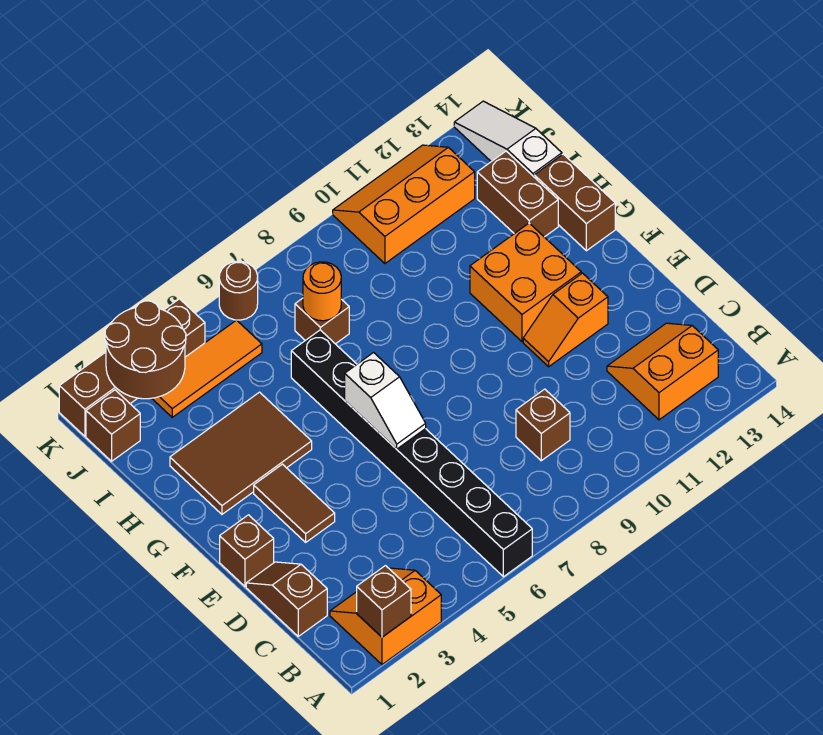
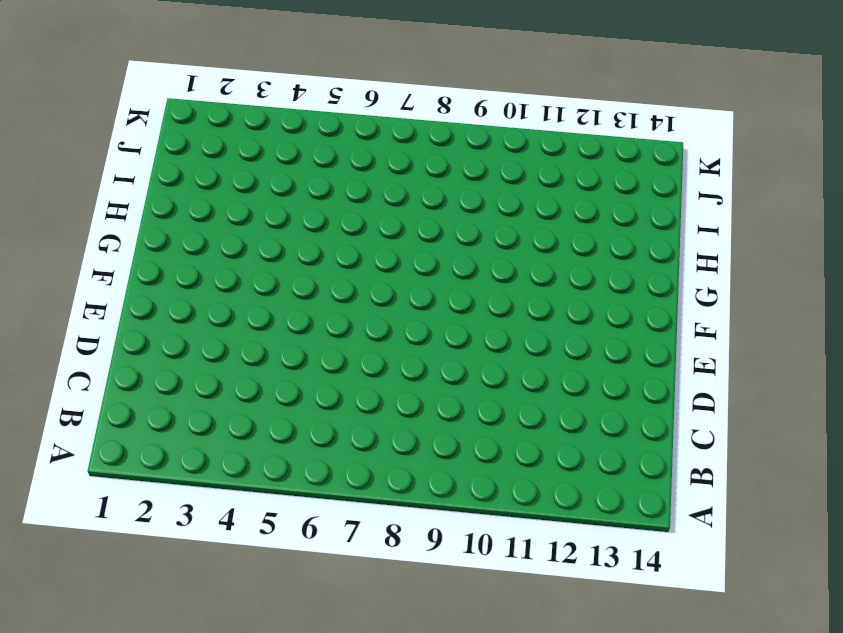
none -> orange slope A2:B3 level 1 top A
none -> black brick A6:H6 level 1
none -> orange slope B12:C13 level 1 top B

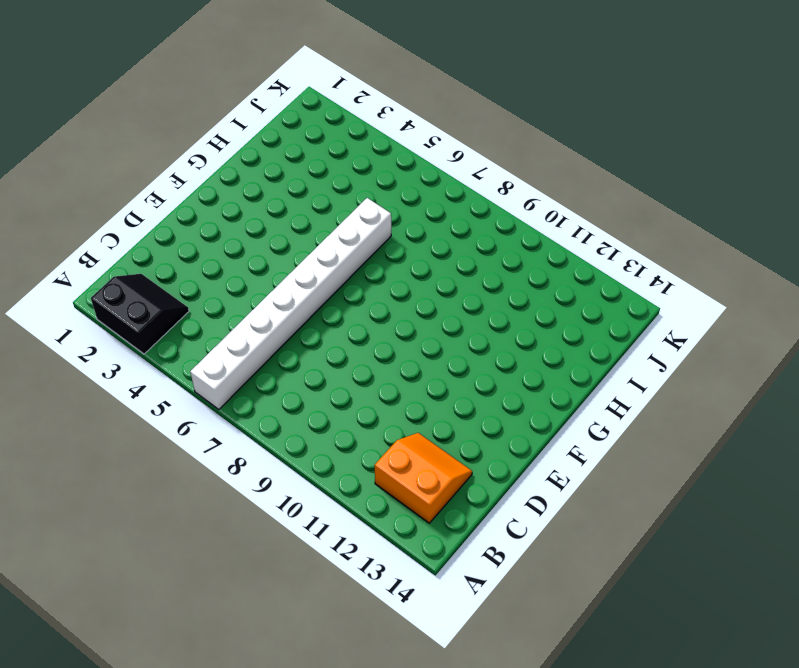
black slope A2:B3 level 1 top A -> orange slope A2:B3 level 1 top A
white brick A6:H6 level 1 -> black brick A6:H6 level 1
none -> brown slope C1:D1 level 1 top C
none -> brown brick C9 level 1
none -> brown brick E1 level 1

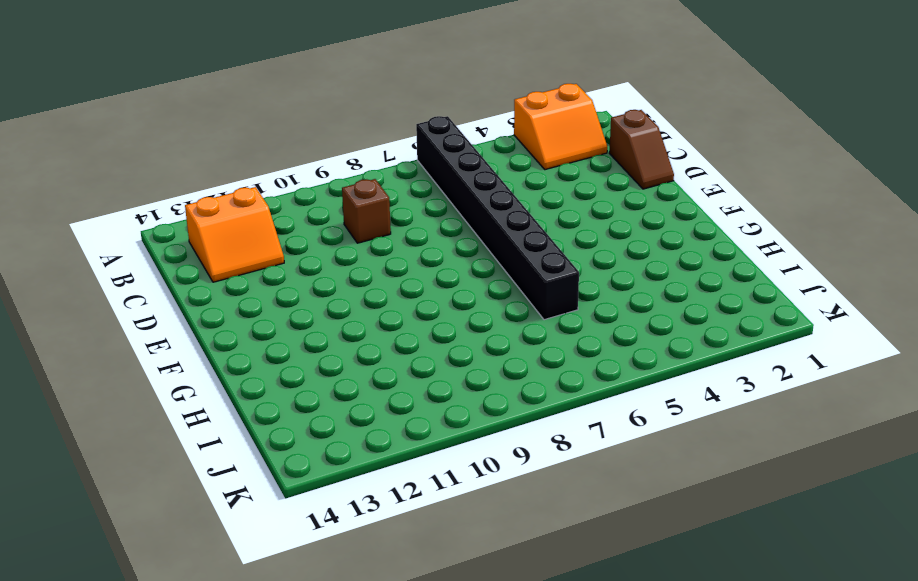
none -> brown brick E1 level 1
none -> brown tile E3:F3 level 1
none -> orange slope E11:E12 level 1 top 12

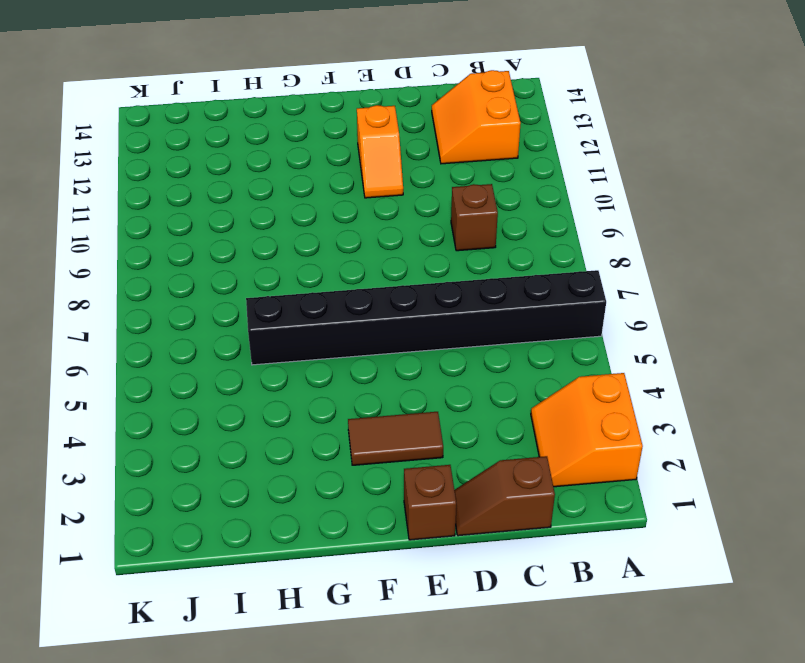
none -> orange brick F11:G12 level 1
none -> brown tile G2:H4 level 1
none -> brown brick G14:H14 level 1

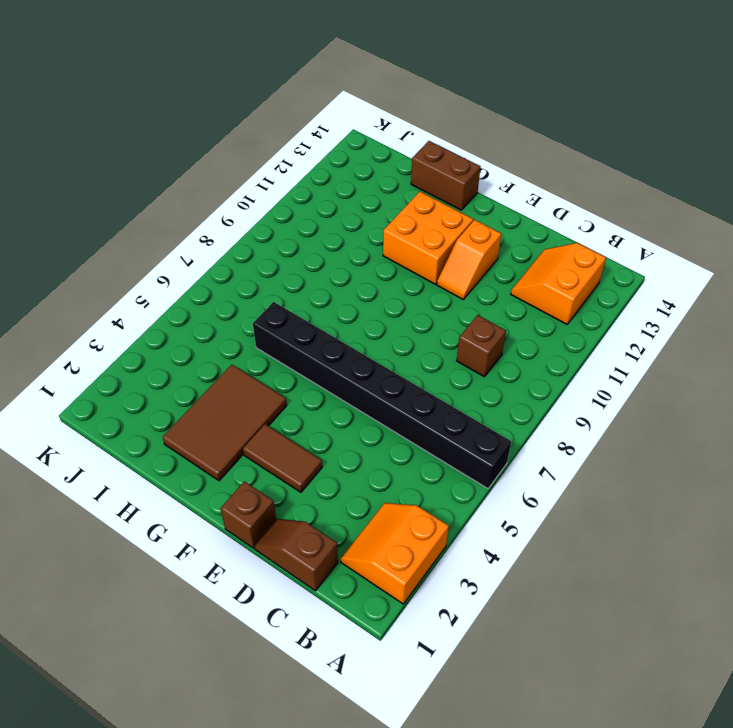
none -> brown brick H13:I13 level 1
none -> brown brick I7 level 1
none -> white slope I14:K14 level 1 top I

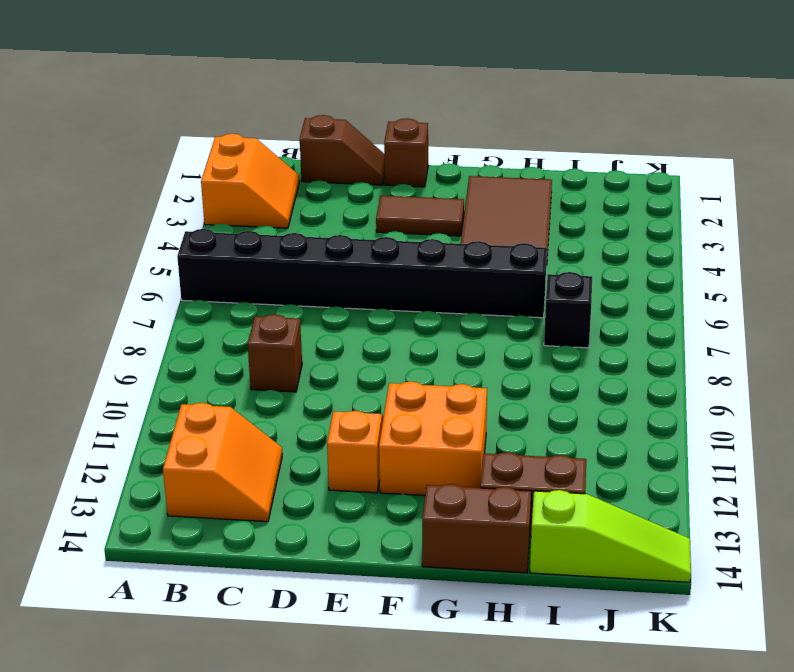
black brick I7 level 1 -> brown brick I7 level 1
lime slope I14:K14 level 1 top I -> white slope I14:K14 level 1 top I
none -> brown brick J1 level 1
none -> orange tile J3:J5 level 1
none -> orange slope J10:K12 level 1 top J

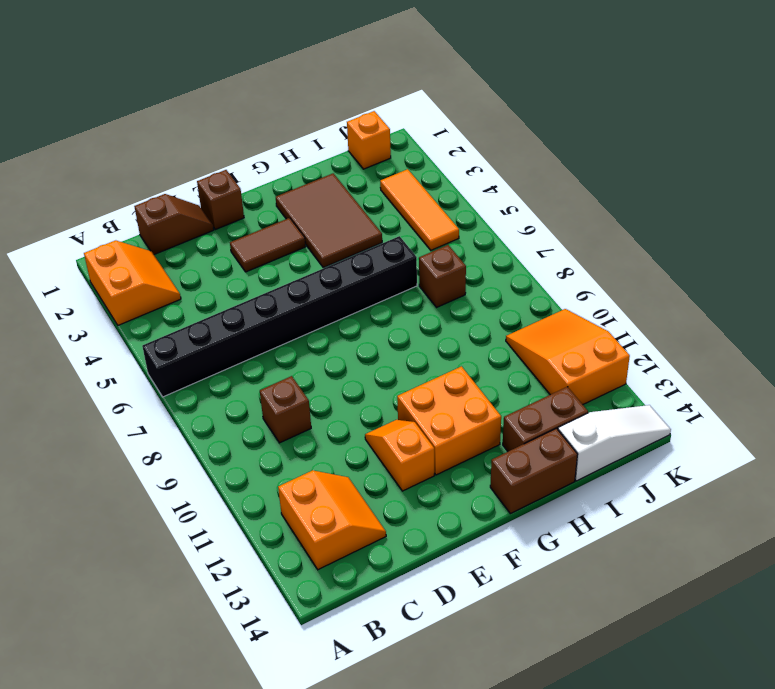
orange brick J1 level 1 -> brown brick J1 level 1
orange slope J10:K12 level 1 top 12 -> orange slope J10:K12 level 1 top J
none -> brown brick K1:K4 level 1
none -> brown round brick K6 level 1
none -> brown brick A2 level 2

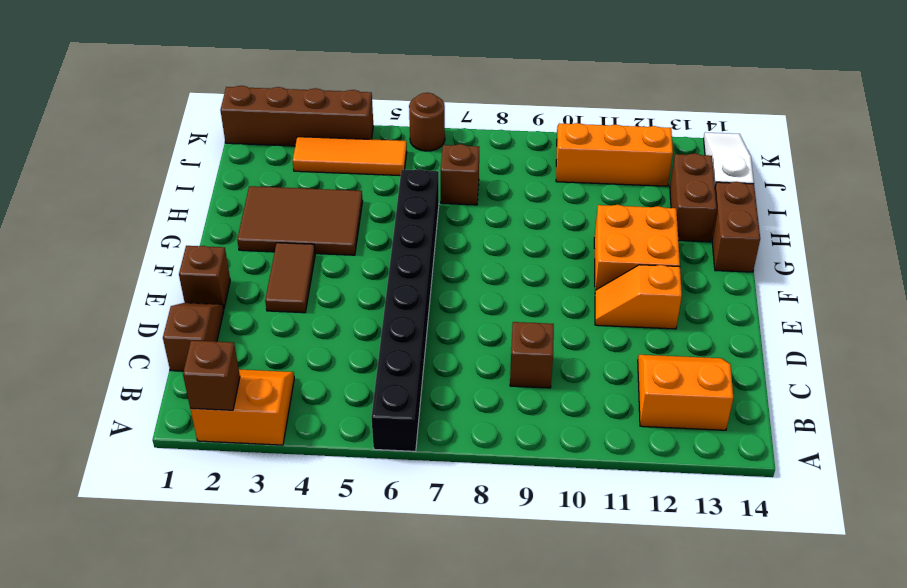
none -> brown brick J1 level 1
none -> white slope E6:F6 level 2 top F
none -> orange round brick I7 level 2

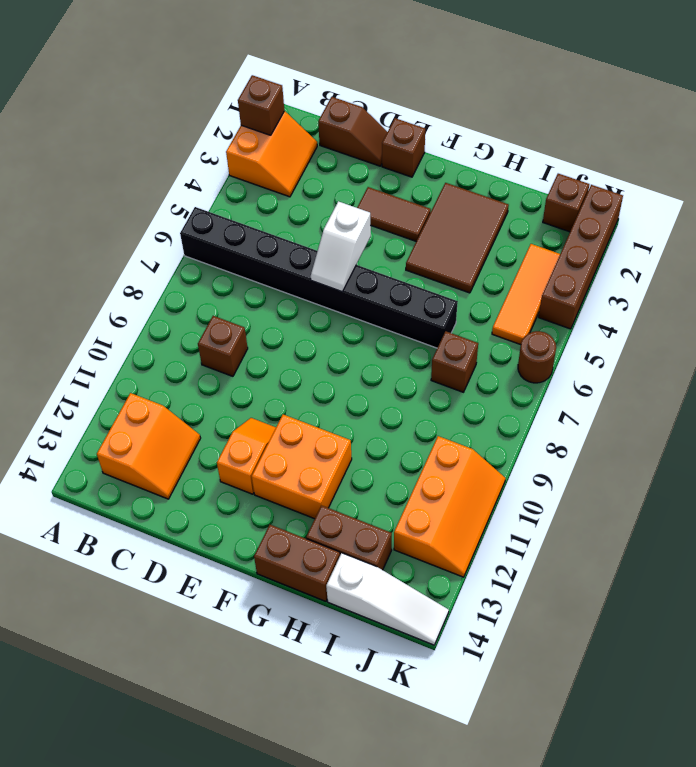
white slope E5:E6 level 2 top 5 -> white slope E6:F6 level 2 top F
none -> orange round brick I7 level 2
none -> brown round brick J2:K3 level 2

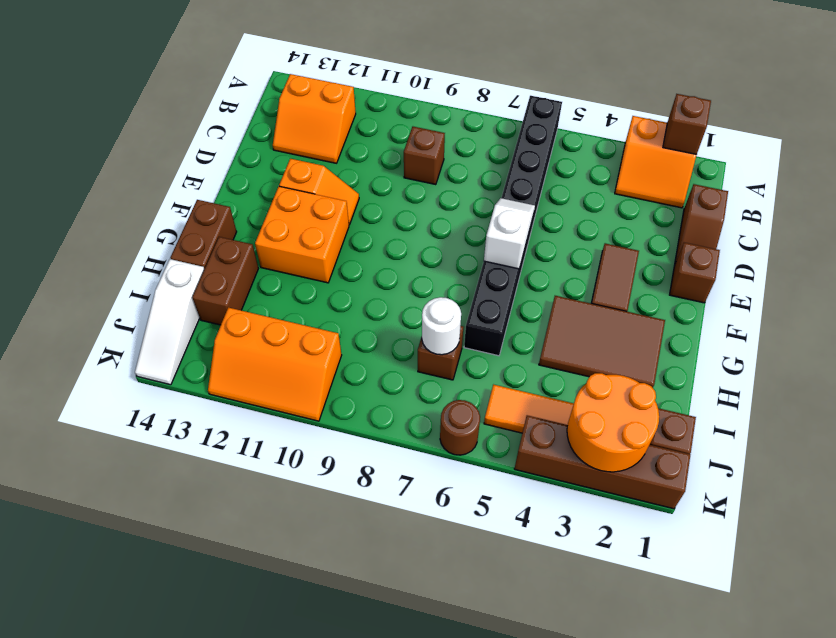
white round brick I7 level 2 -> orange round brick I7 level 2
orange round brick J2:K3 level 2 -> brown round brick J2:K3 level 2

